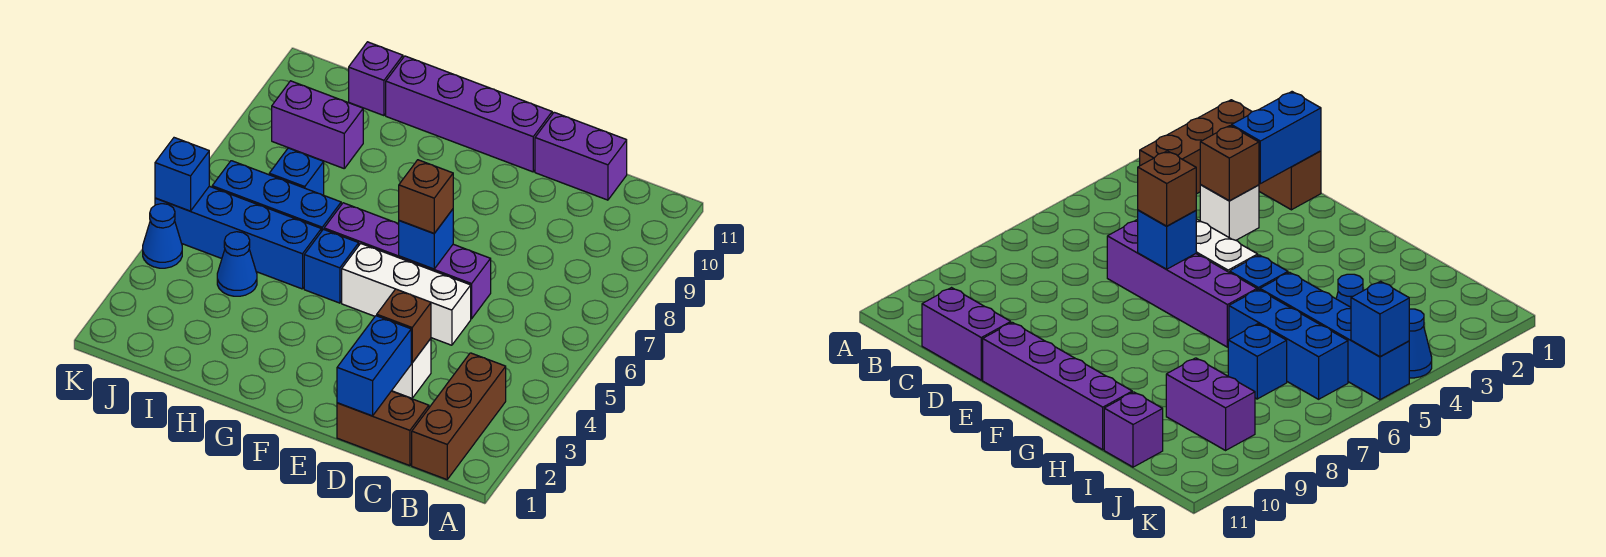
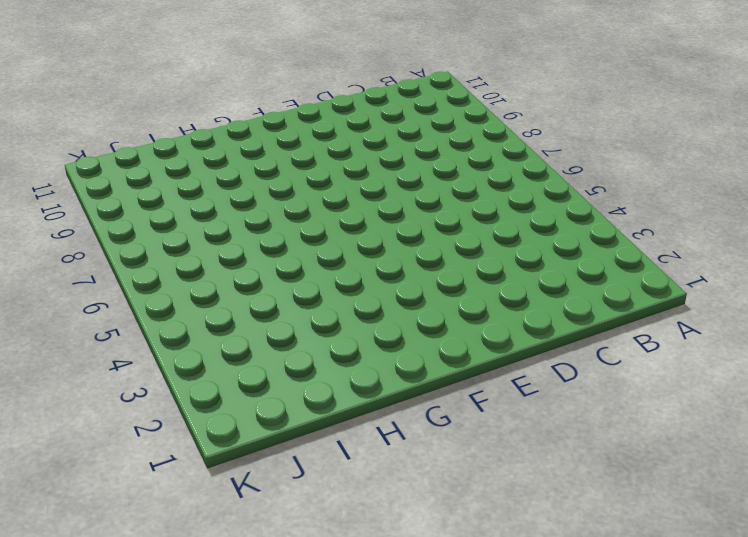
none -> brown brick B1:B3 level 1
none -> brown brick C1:D1 level 1
none -> purple brick C11:D11 level 1

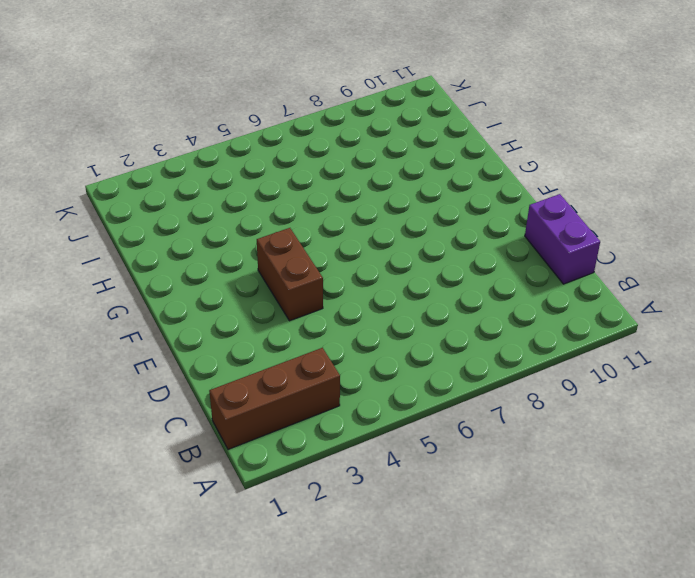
brown brick E4:F4 level 1 -> brown brick C1:D1 level 1
none -> white brick D3 level 1
none -> white brick D5:F5 level 1
none -> purple brick D6:G6 level 1

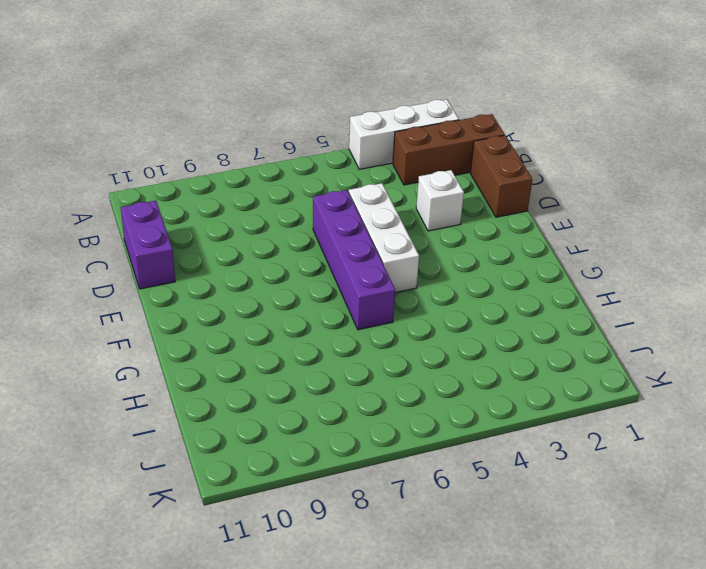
white brick A2:A4 level 1 -> none
none -> purple brick E11:H11 level 1
none -> blue brick G5 level 1
none -> blue brick H5:K5 level 1

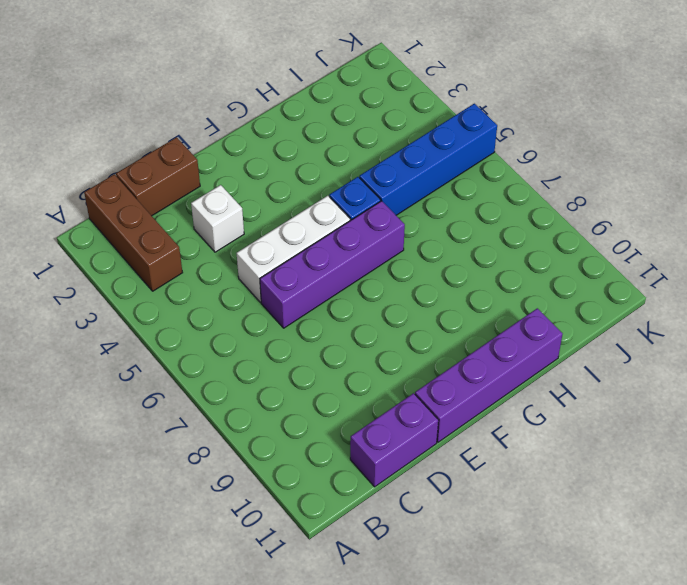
none -> blue brick H6:J6 level 1
none -> blue cone I4 level 1
none -> blue brick I7 level 1

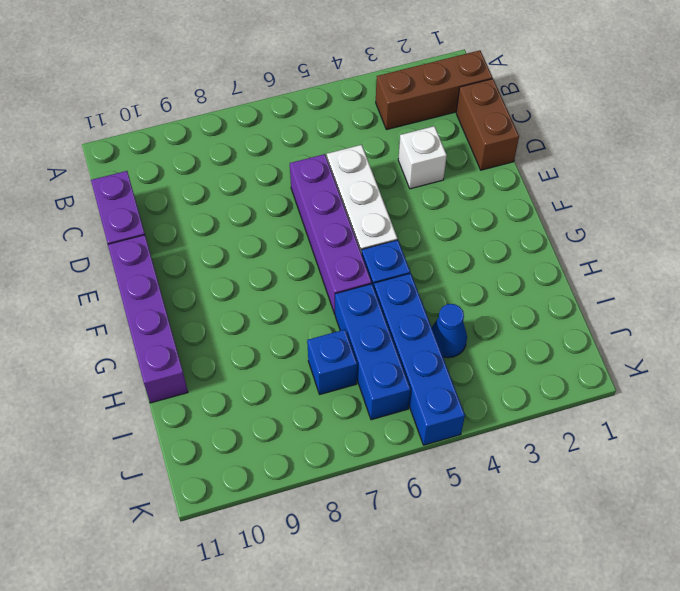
none -> purple brick I9:J9 level 1
none -> purple brick I11 level 1
none -> blue cone K4 level 1

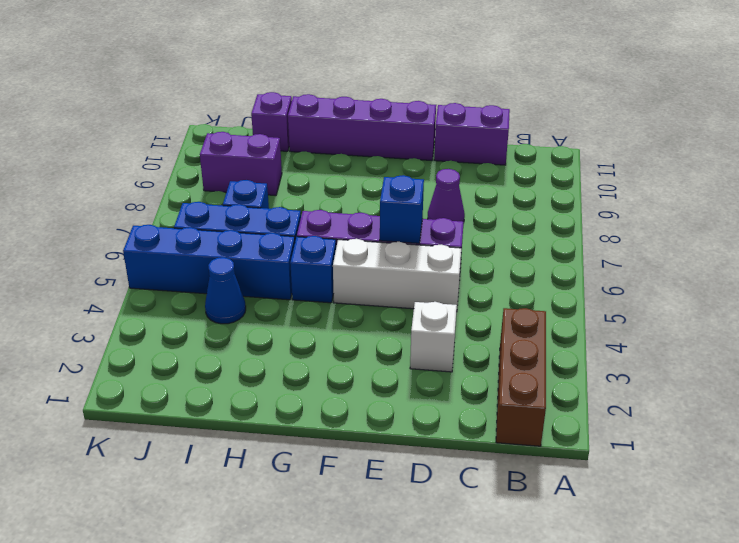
purple cone D8 level 1 -> none
none -> brown brick C1:D1 level 1
none -> blue cone K4 level 1
none -> blue brick D1:D2 level 2

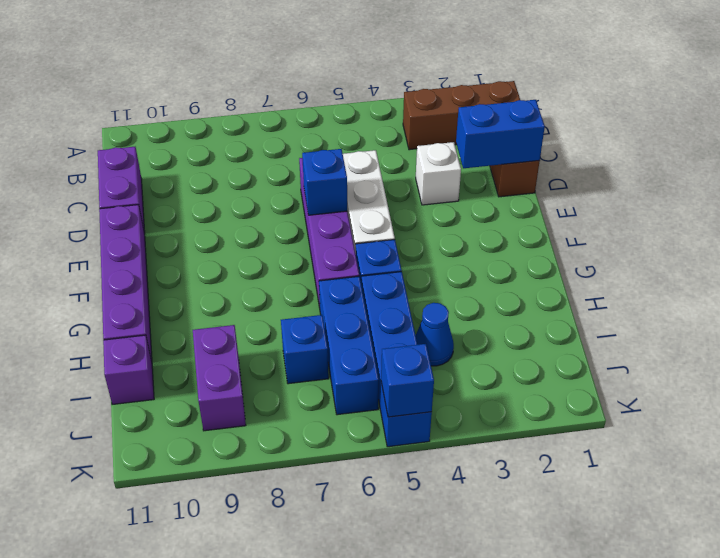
none -> blue cone K4 level 1
none -> brown brick D3 level 2
none -> brown brick E6 level 3

